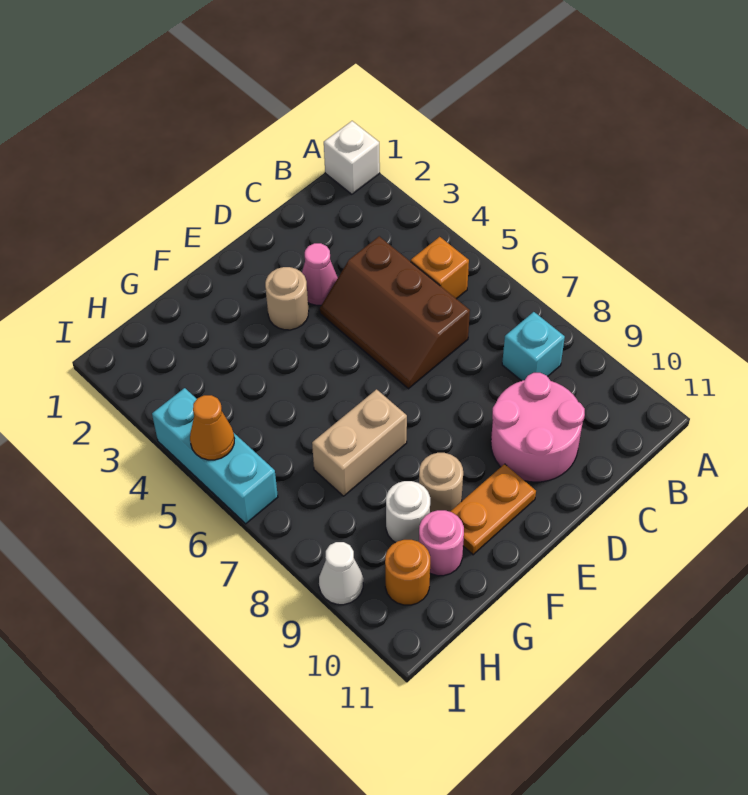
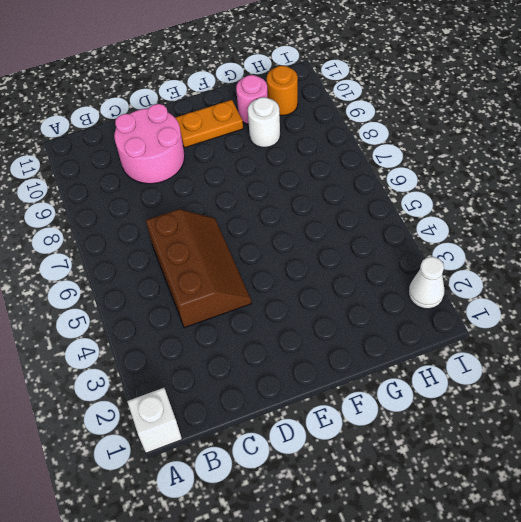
white cone I2 level 1 -> white cone I9 level 1
none -> orange brick B5 level 1
none -> cyan brick B8 level 1
none -> pink cone D3 level 1

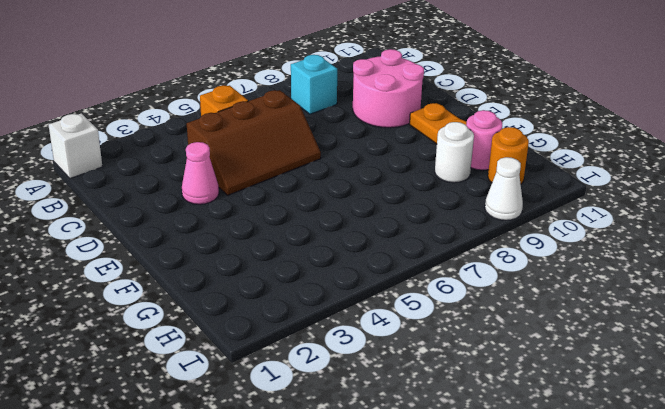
none -> tan round brick E3 level 1
none -> tan brick F7:G7 level 1
none -> tan round brick F9 level 1

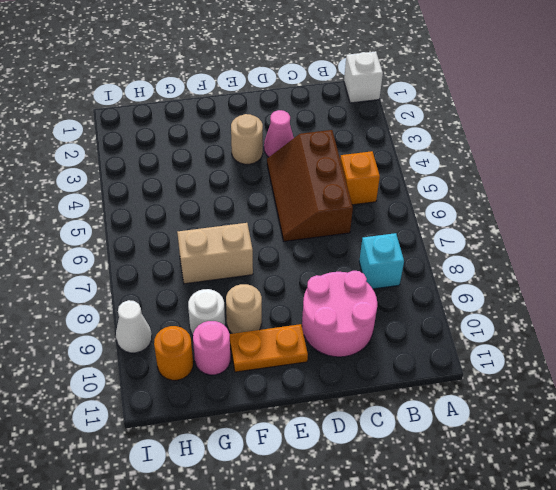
none -> cyan brick I4:I6 level 1
none -> orange cone I5 level 2

